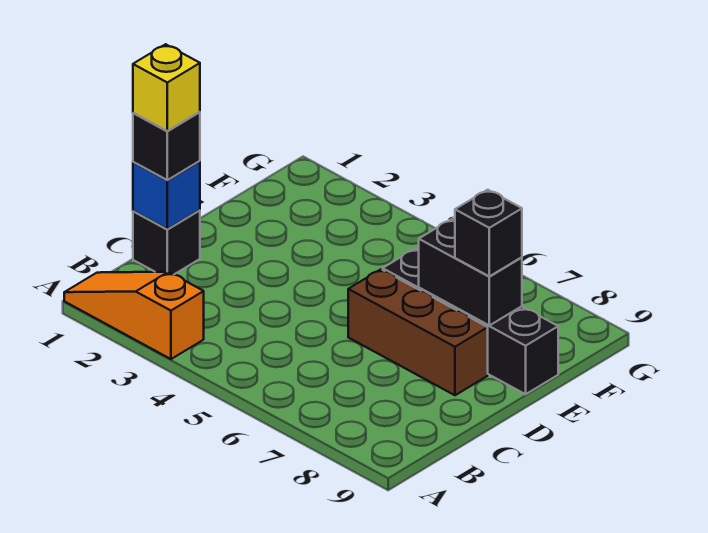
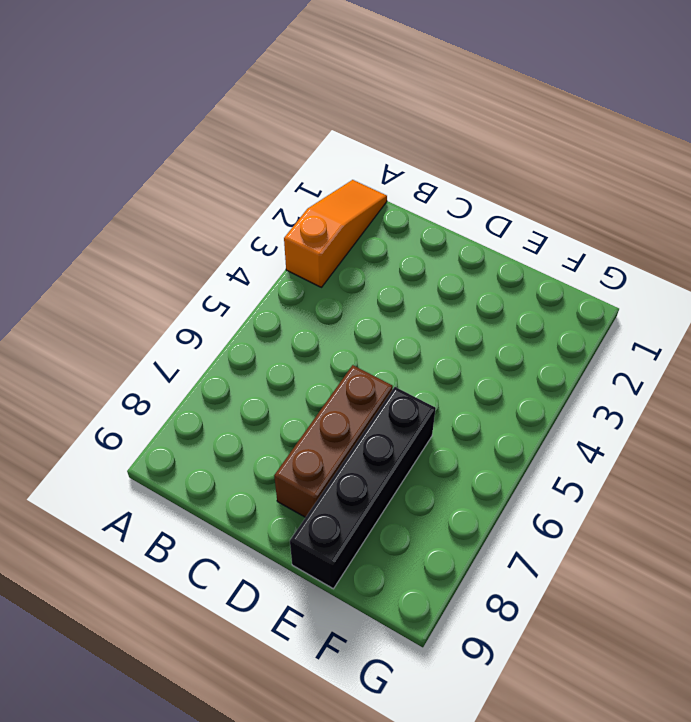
none -> black brick C1 level 1
none -> blue brick C1 level 2

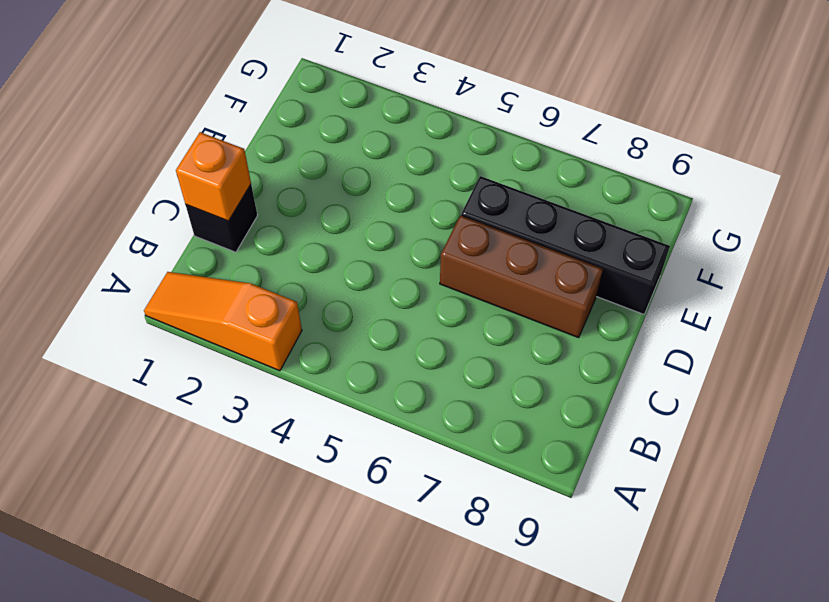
orange brick C1 level 2 -> blue brick C1 level 2
none -> black brick E7:E8 level 2
none -> black brick C1 level 3

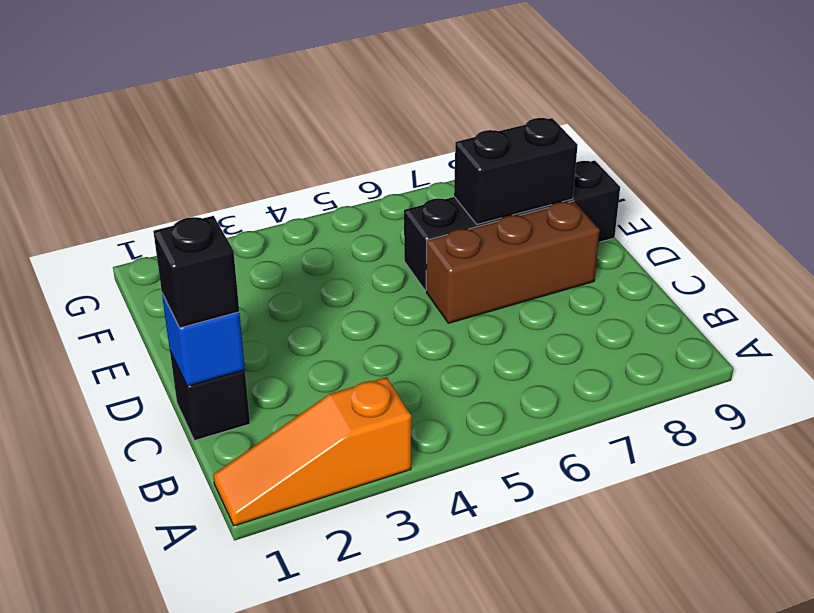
none -> black brick E8 level 3
none -> yellow brick C1 level 4

